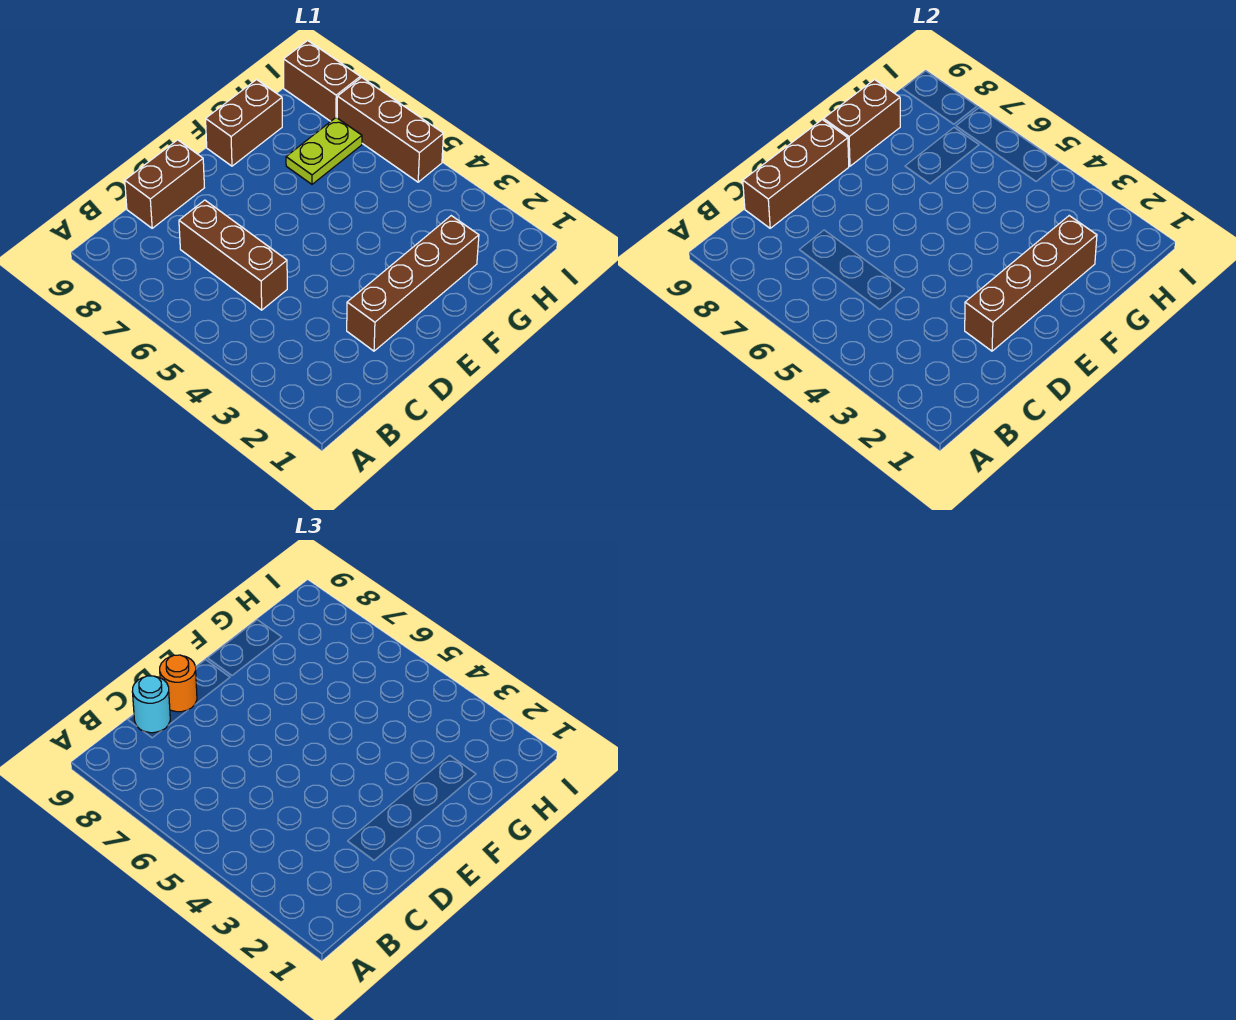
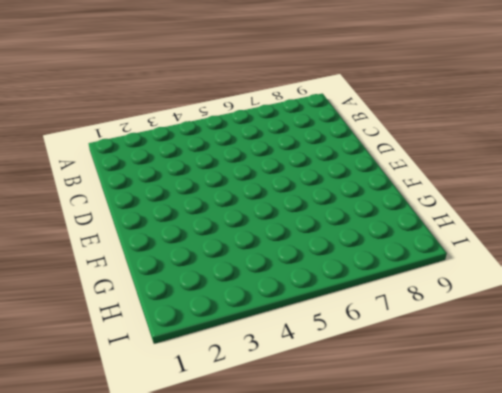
none -> brown brick C5:C7 level 1
none -> brown brick C9:D9 level 1
none -> brown brick D2:G2 level 1

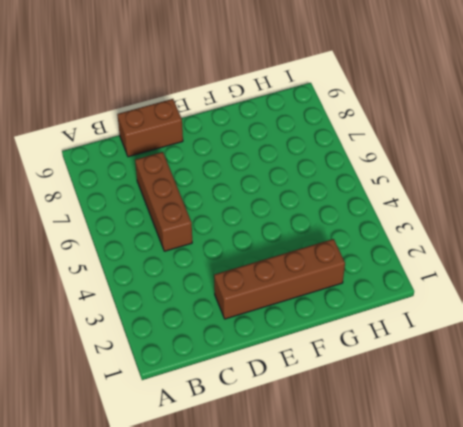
none -> brown brick F9:G9 level 1
none -> lime plate G7:H7 level 1
none -> brown brick I5:I7 level 1

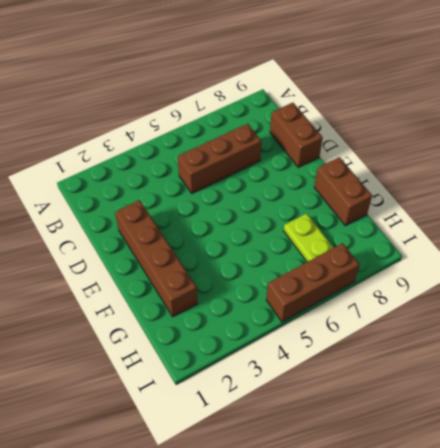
none -> brown brick I8:I9 level 1
none -> brown brick C9:E9 level 2
none -> brown brick D2:G2 level 2

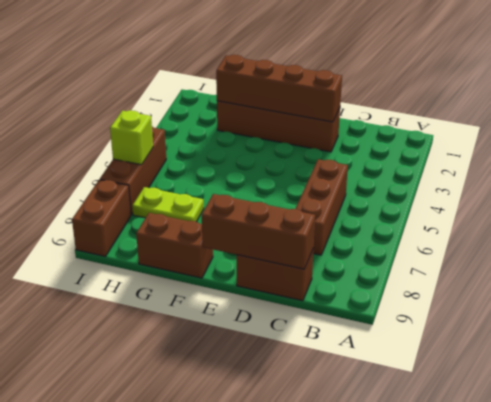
lime brick I6 level 2 -> none
none -> brown brick F9:G9 level 2
none -> cyan round brick C9 level 3
none -> orange round brick D9 level 3

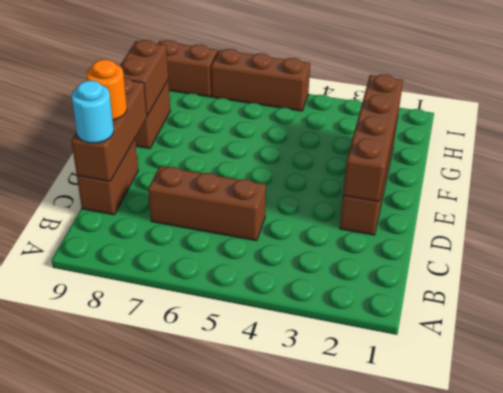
none -> lime plate G7:H7 level 1

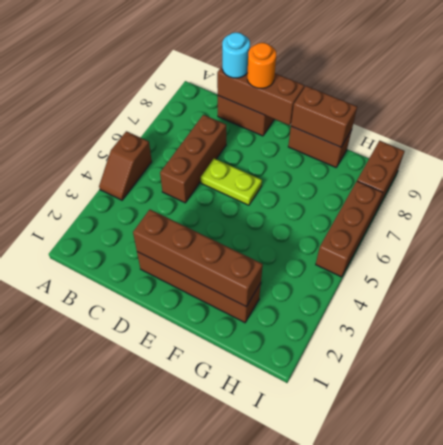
brown slope A4:A5 level 1 top 5 -> none
lime plate D6:E6 level 1 -> lime plate G7:H7 level 1

